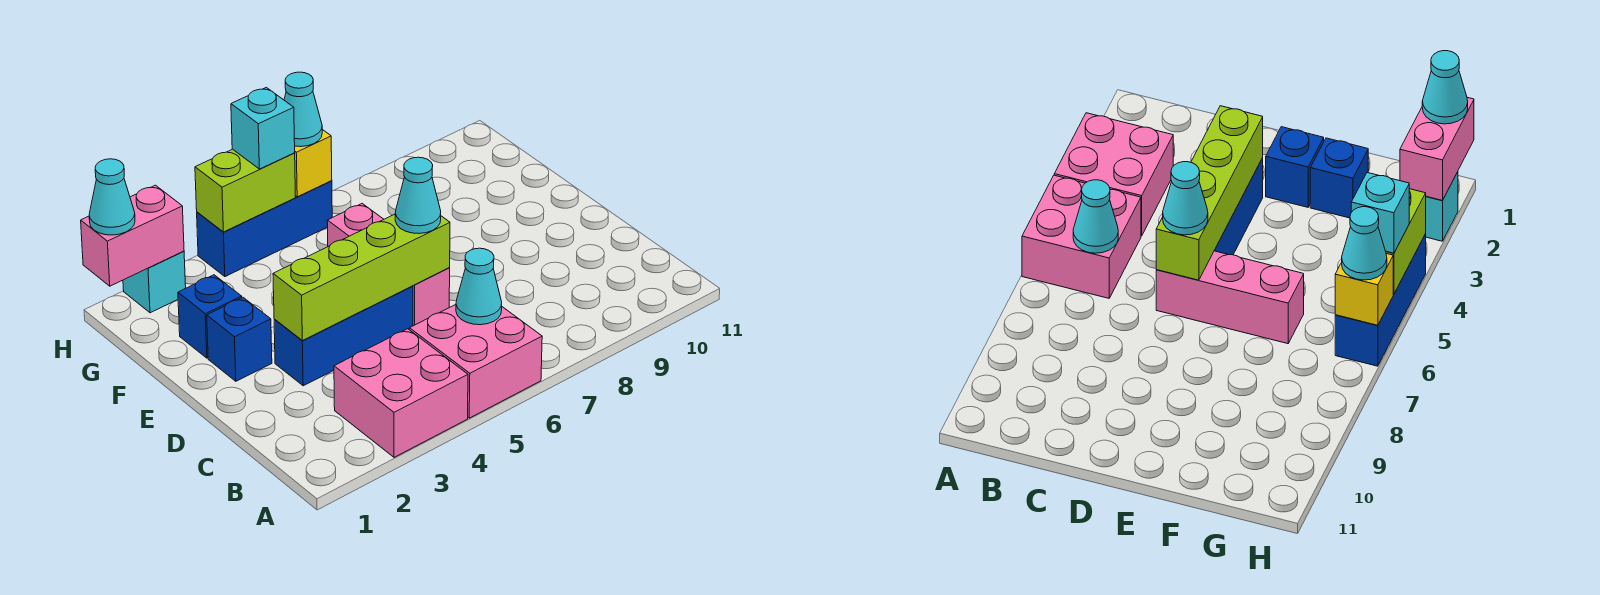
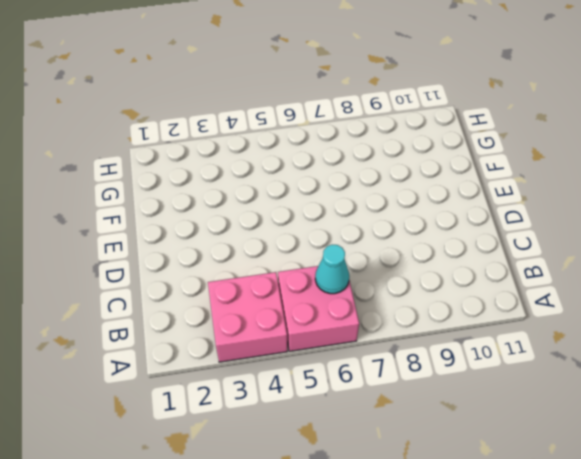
none -> blue brick D3:D5 level 1
none -> pink brick D6:F6 level 1
none -> blue brick E2 level 1

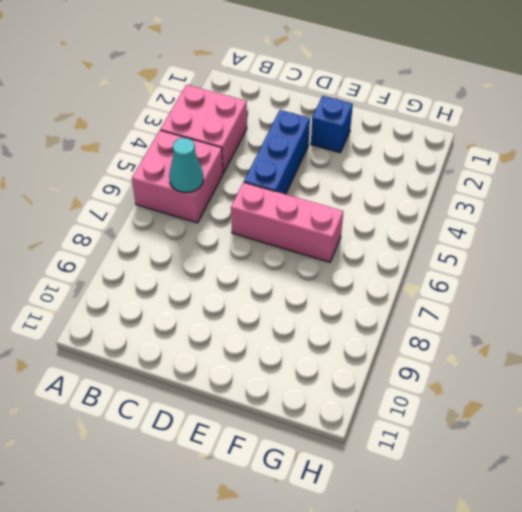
none -> blue brick F2 level 1
none -> cyan brick H2 level 1
none -> blue brick H4:H6 level 1

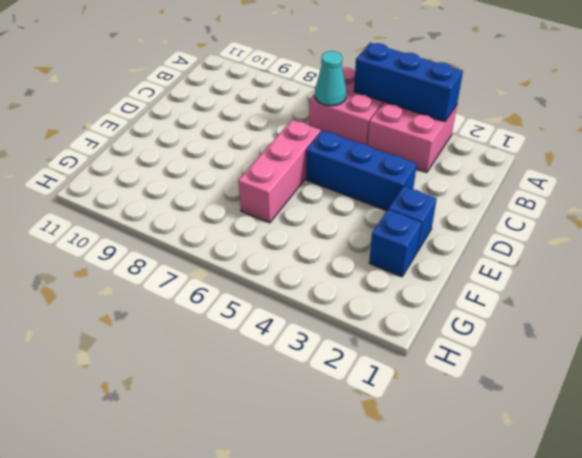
blue brick A3:A5 level 2 -> blue brick H4:H6 level 1
none -> cyan brick H2 level 1
none -> lime brick D3:D6 level 2
none -> pink brick H1:H2 level 2

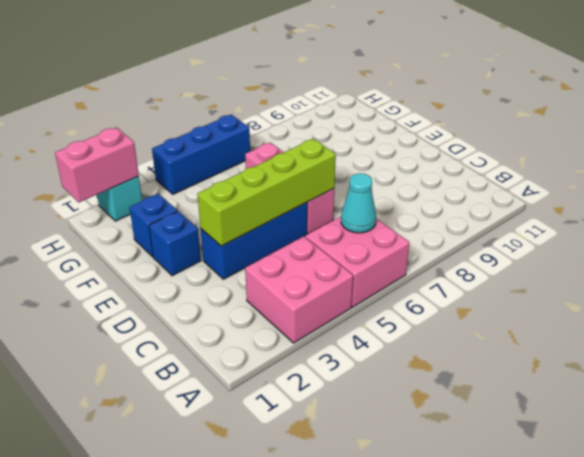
none -> lime brick H4:H5 level 2
none -> yellow brick H6 level 2
none -> cyan cone D6 level 3

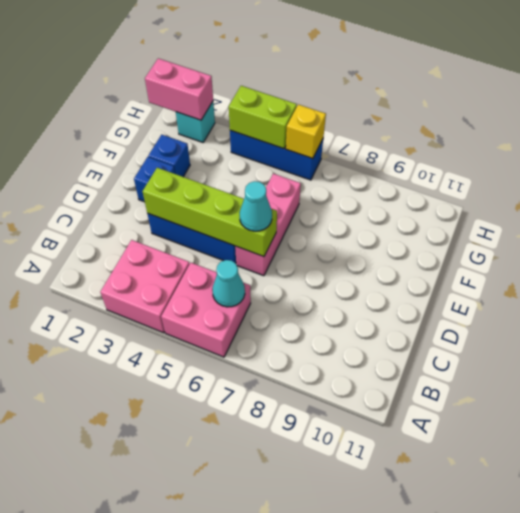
none -> cyan cone H1 level 3
none -> cyan brick H5 level 3
none -> cyan cone H6 level 3

